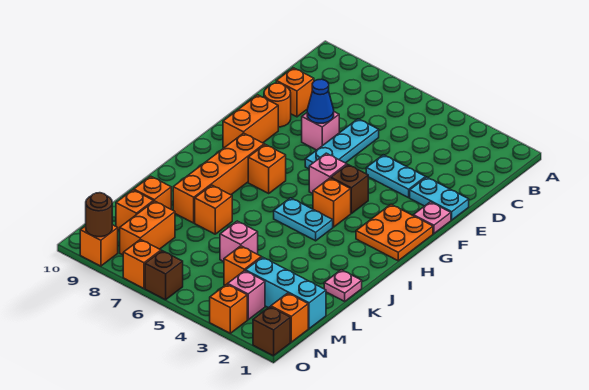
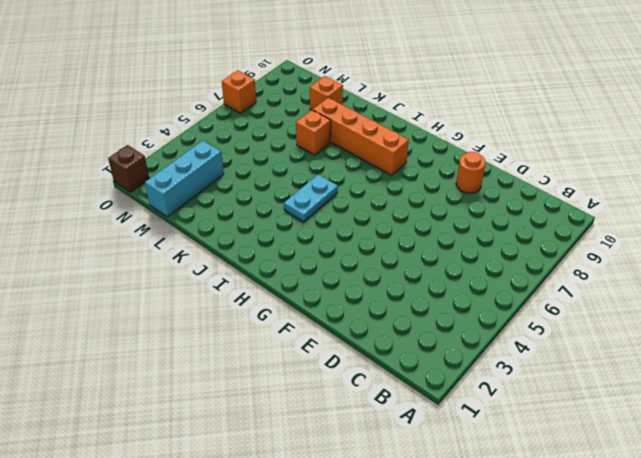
none -> cyan plate D6:F6 level 1
none -> orange brick D9 level 1
none -> cyan plate E1:E2 level 1
none -> cyan plate E3:E4 level 1

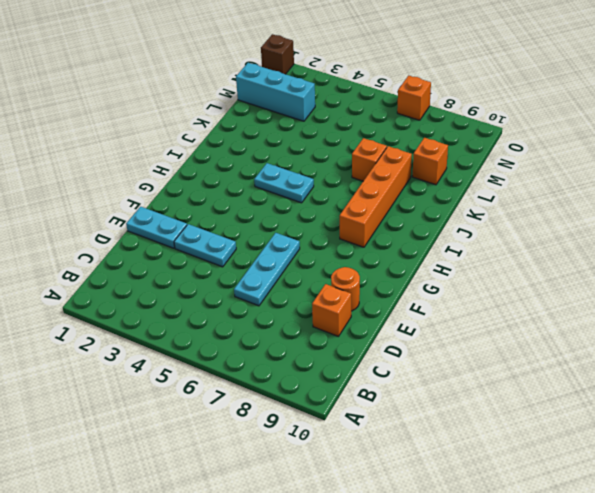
none -> pink brick E7 level 1
none -> pink plate F1 level 1
none -> orange brick F9:G9 level 1
none -> orange plate G1:H2 level 1

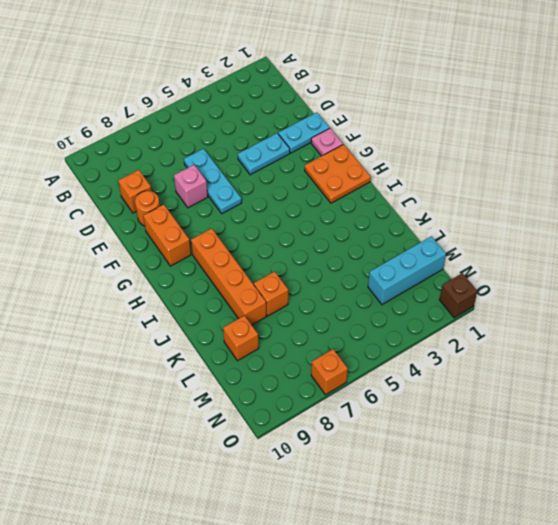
none -> brown brick G4 level 1
none -> pink brick G5 level 1
none -> orange brick H4 level 1
none -> orange brick H7 level 1

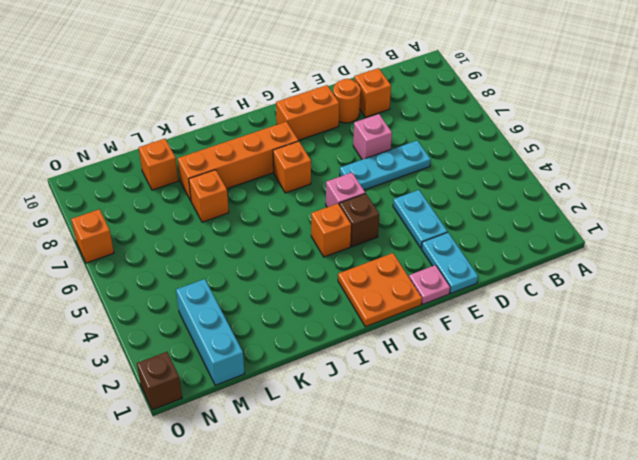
none -> cyan plate I4:I5 level 1
none -> pink plate K1 level 1
none -> pink brick L5 level 1
none -> orange brick M4 level 1

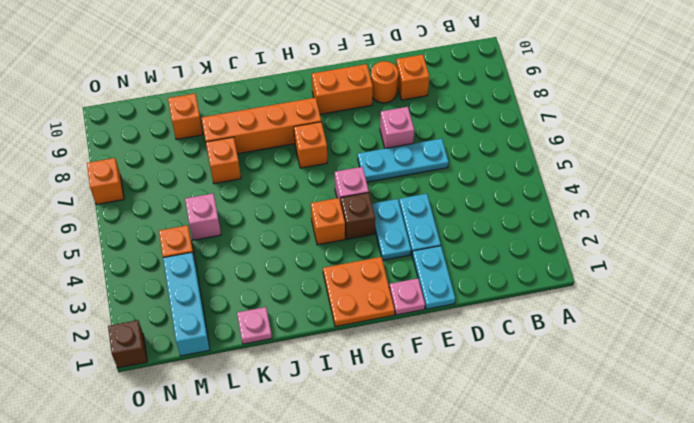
cyan plate F3:F4 level 1 -> cyan plate I4:I5 level 1
none -> orange brick M8:N8 level 1
none -> orange brick M9 level 1
none -> orange brick N1 level 1
none -> pink brick N3 level 1

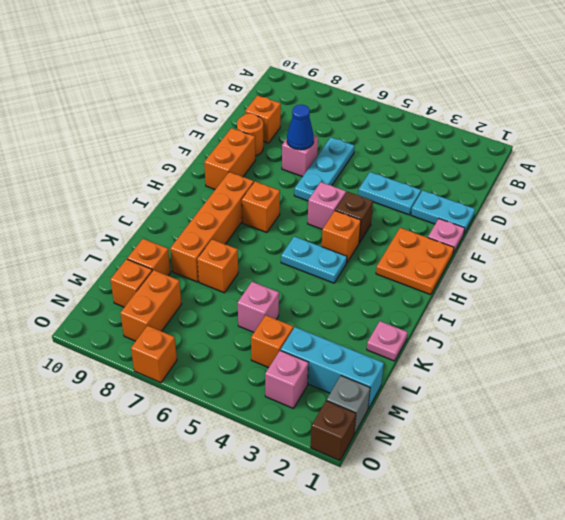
grey brick N1 level 1 -> orange brick N1 level 1
none -> orange brick O3 level 1
none -> brown brick O6 level 1
none -> orange brick O9 level 1
none -> brown round brick O9 level 2

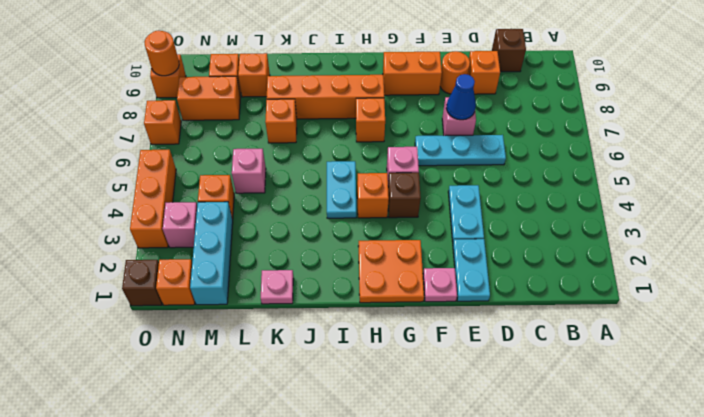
brown brick C10 level 1 -> brown brick O6 level 1
orange brick O3:O5 level 1 -> orange brick O3 level 1
orange round brick O9 level 2 -> brown round brick O9 level 2

